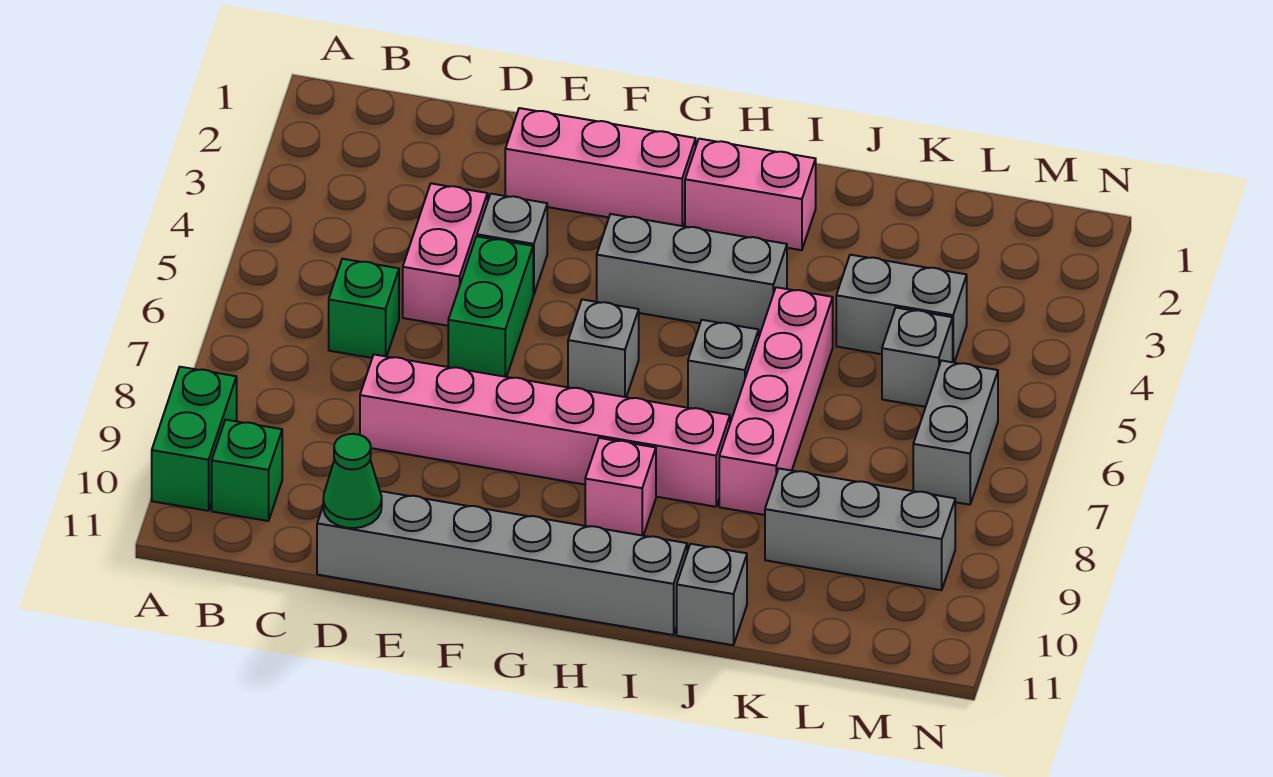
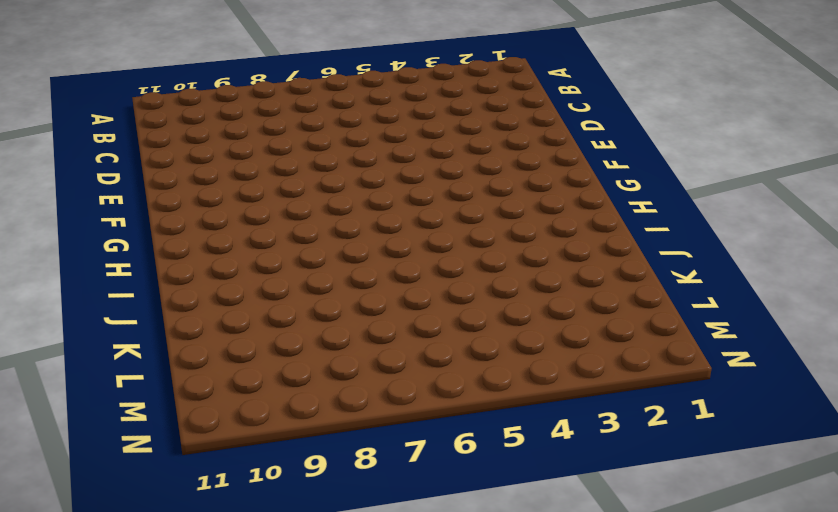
none -> green brick A9:A10 level 1
none -> green brick B10 level 1
none -> green brick C6 level 1

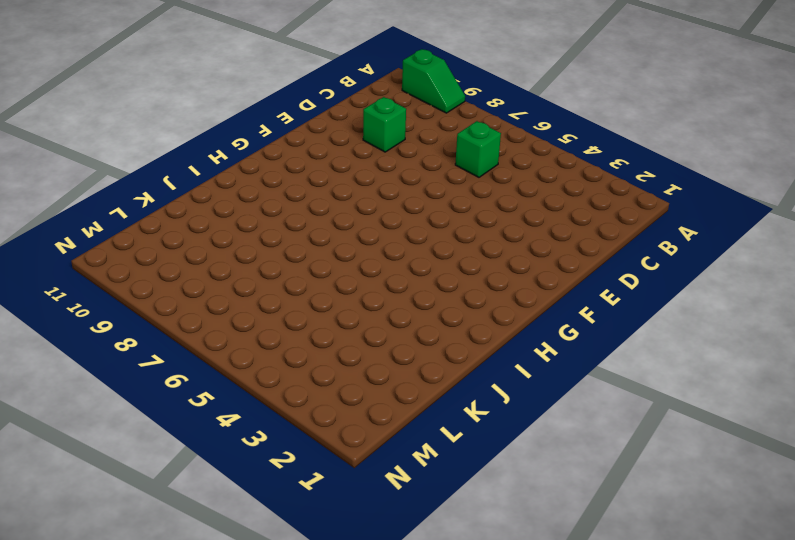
green slope A9:A10 level 1 top 10 -> green brick A9:A10 level 1
green brick D9 level 1 -> green brick B10 level 1
none -> pink brick D4:D5 level 1
none -> pink brick D8:I8 level 1
none -> grey brick D11:I11 level 1

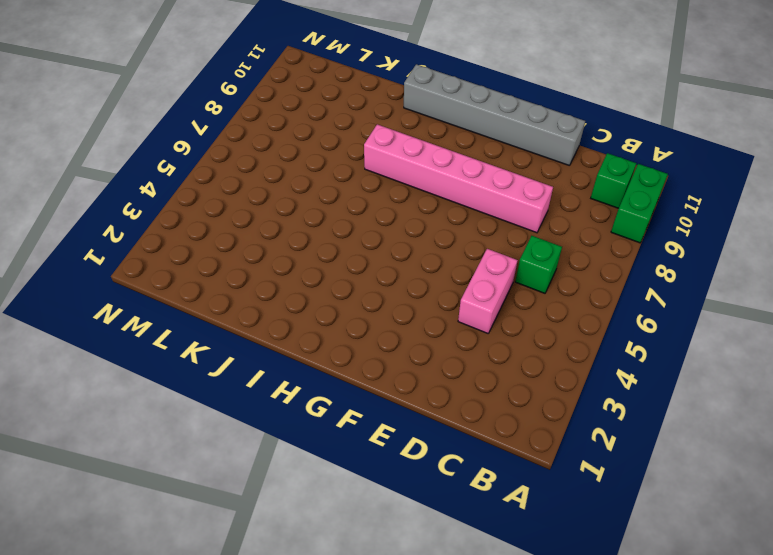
none -> pink brick E2:G2 level 1
none -> grey brick E4 level 1
none -> green brick E5:E6 level 1

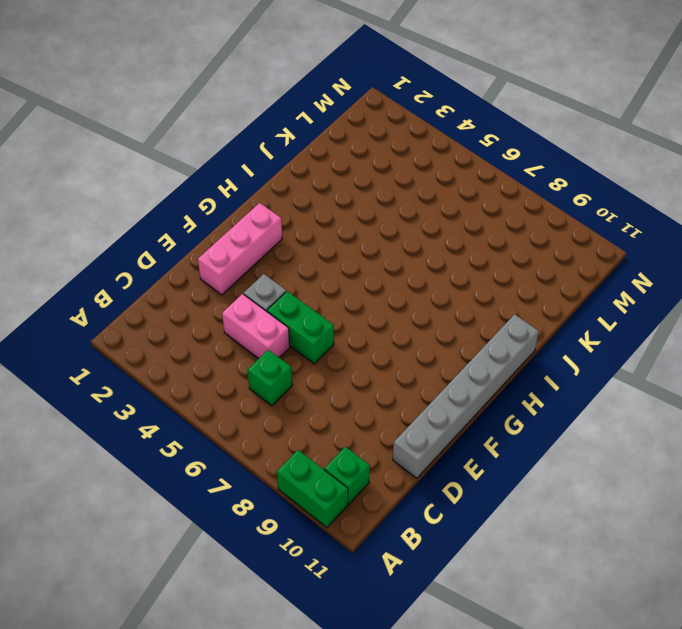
none -> pink brick D8:I8 level 1
none -> grey brick G4:I4 level 1
none -> grey brick G6 level 1

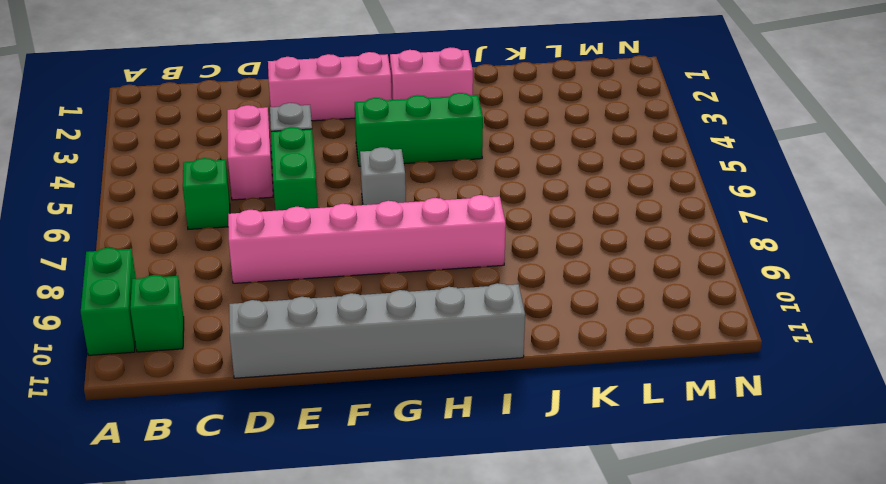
green brick G4:I4 level 1 -> grey brick G4:I4 level 1
none -> pink brick H9 level 1
none -> grey brick I6 level 1
none -> pink brick J5:J8 level 1

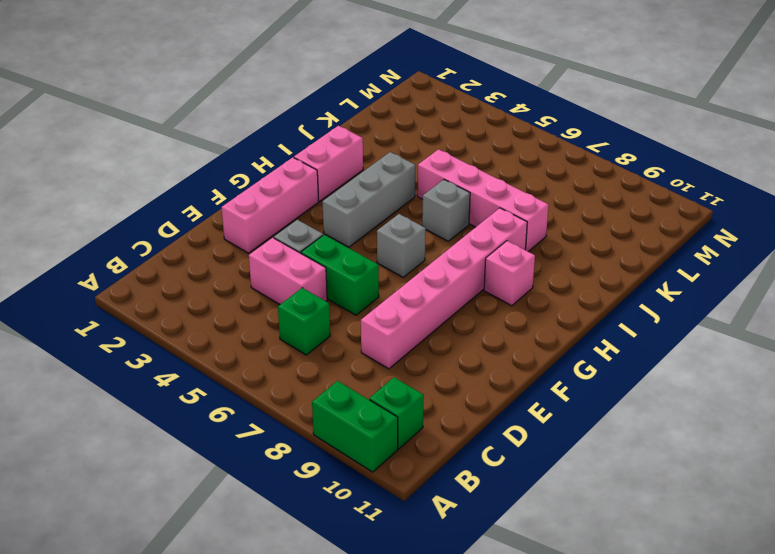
none -> grey brick D11:I11 level 1
none -> grey brick J11 level 1
none -> grey brick K4:L4 level 1

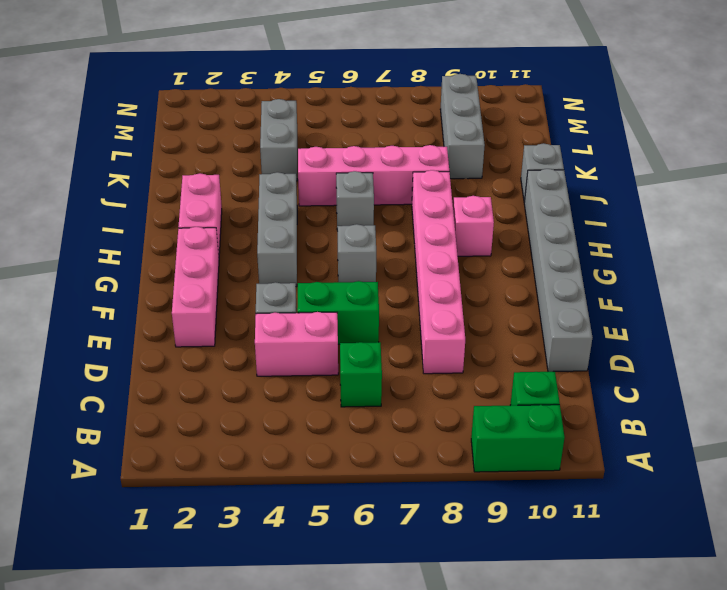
none -> grey brick L5 level 1
none -> grey brick M6:M7 level 1
none -> green cone D11 level 2

